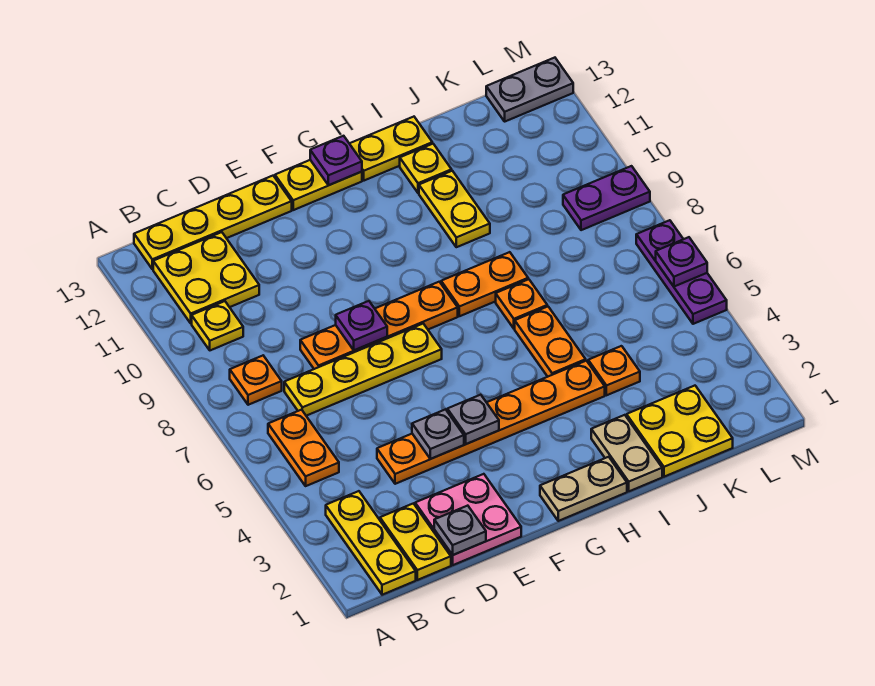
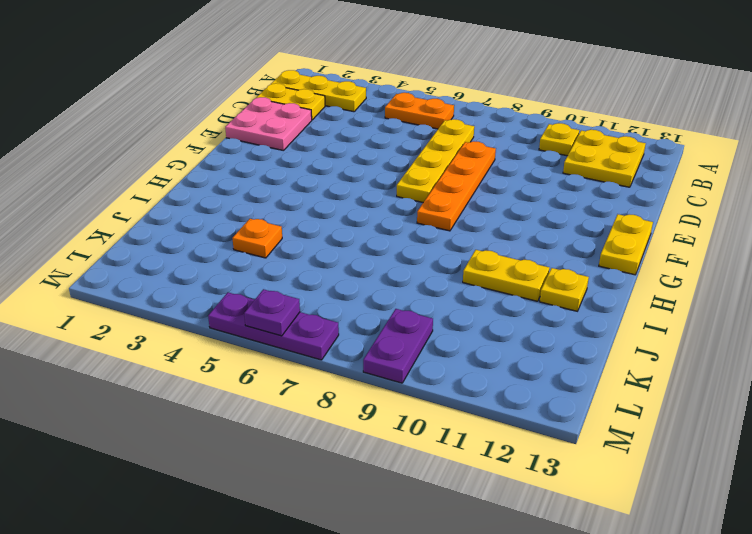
none -> orange plate B8 level 1
none -> yellow plate B13:E13 level 1
none -> orange plate D4:I4 level 1
none -> tan plate G1:H1 level 1

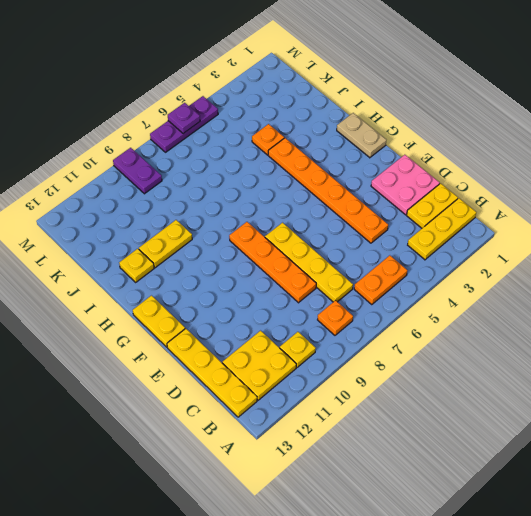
none -> orange plate H8:I8 level 1
none -> yellow plate H13:I13 level 1
none -> tan plate I1:I2 level 1
none -> orange plate I5:I6 level 1

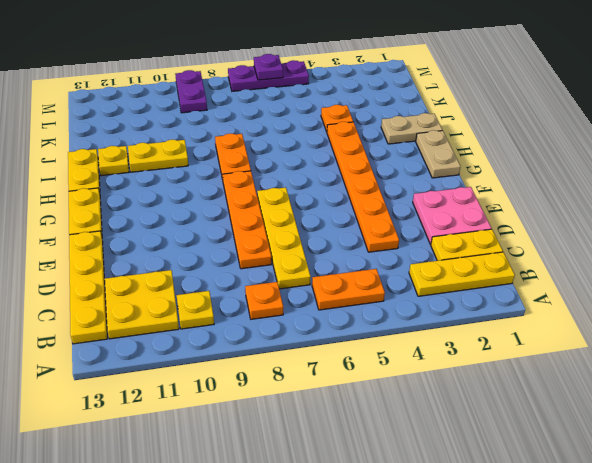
none -> orange plate I5:I6 level 1
none -> orange plate I7 level 1
none -> yellow plate J1:K2 level 1
none -> grey plate L13:M13 level 1

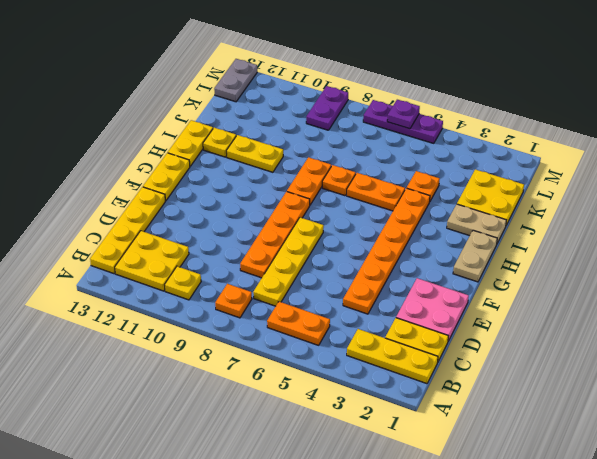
none -> grey plate D1 level 2
none -> grey plate E4 level 2
none -> purple plate E8 level 2
none -> grey plate F4 level 2

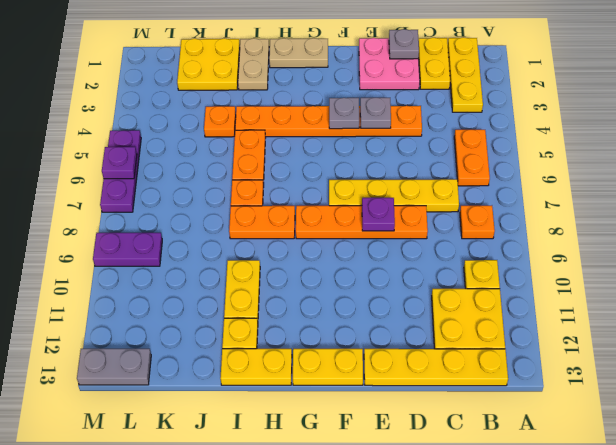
none -> purple plate G13 level 2

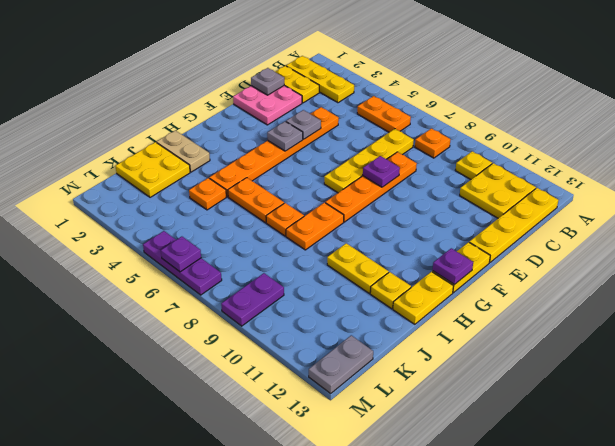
none -> tan plate G1:H1 level 1

